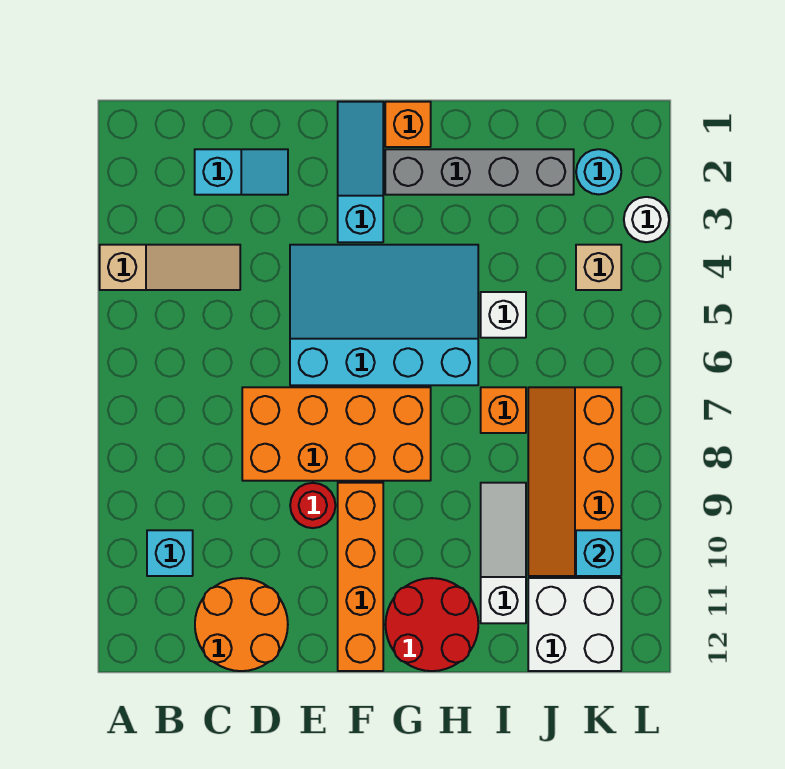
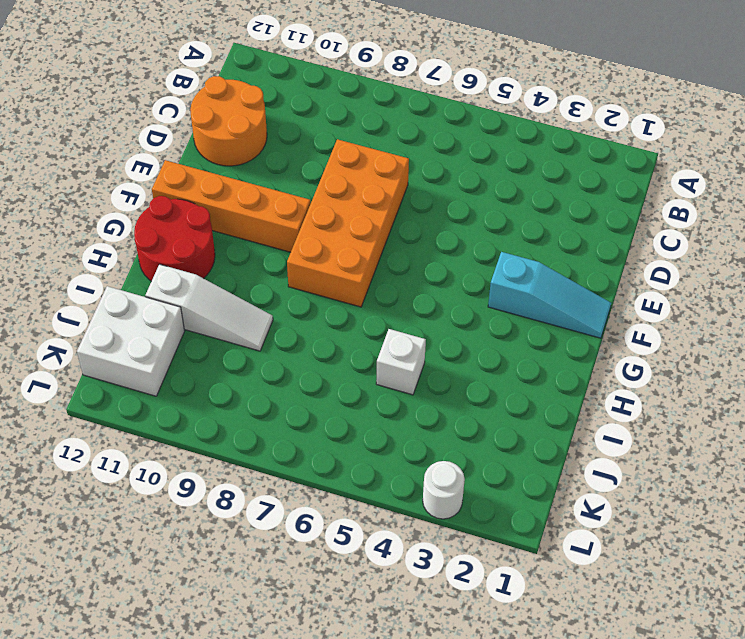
none -> tan slope A4:C4 level 1 top A
none -> cyan brick B10 level 1
none -> cyan slope C2:D2 level 1 top C

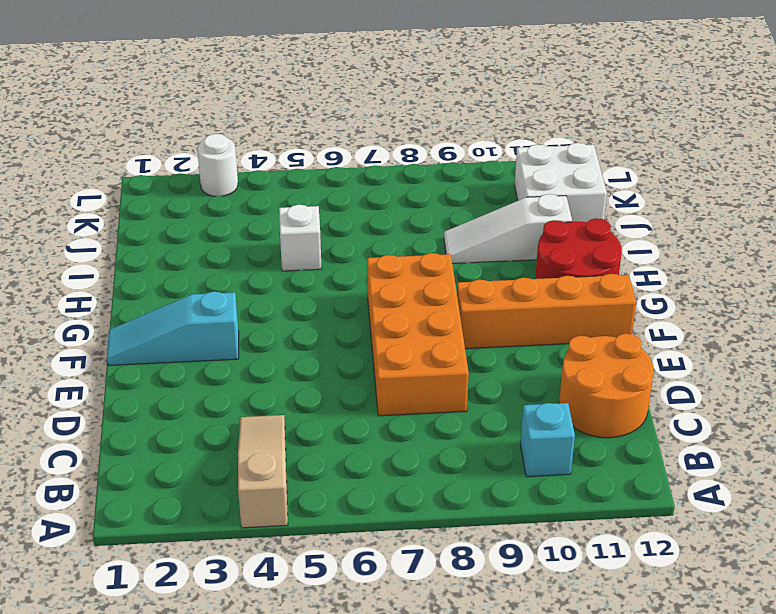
none -> cyan slope C2:D2 level 1 top C
none -> cyan slope E4:H6 level 1 top 6
none -> red round brick E9 level 1

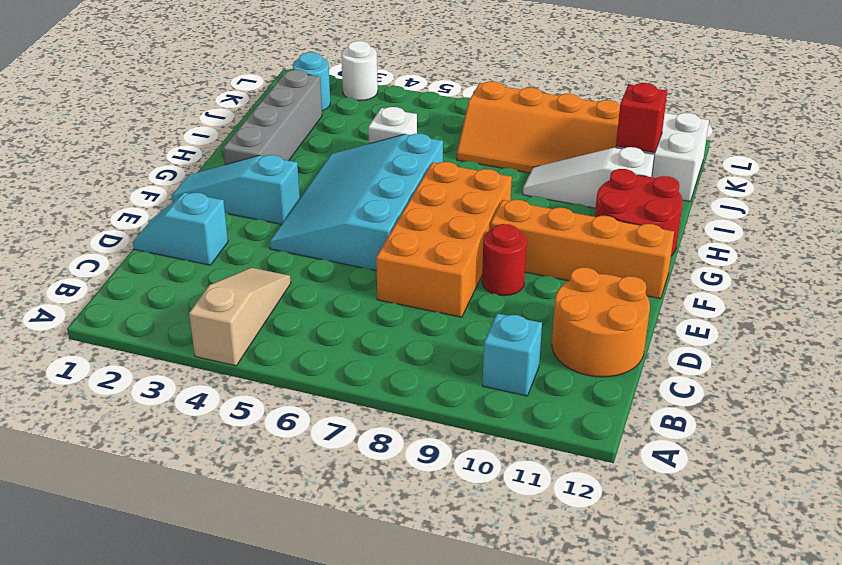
cyan slope D1:D2 level 1 top 2 -> cyan slope C2:D2 level 1 top C
red brick J11 level 2 -> none
none -> orange brick G1 level 1
none -> orange brick I7 level 1
none -> tan brick K4 level 1

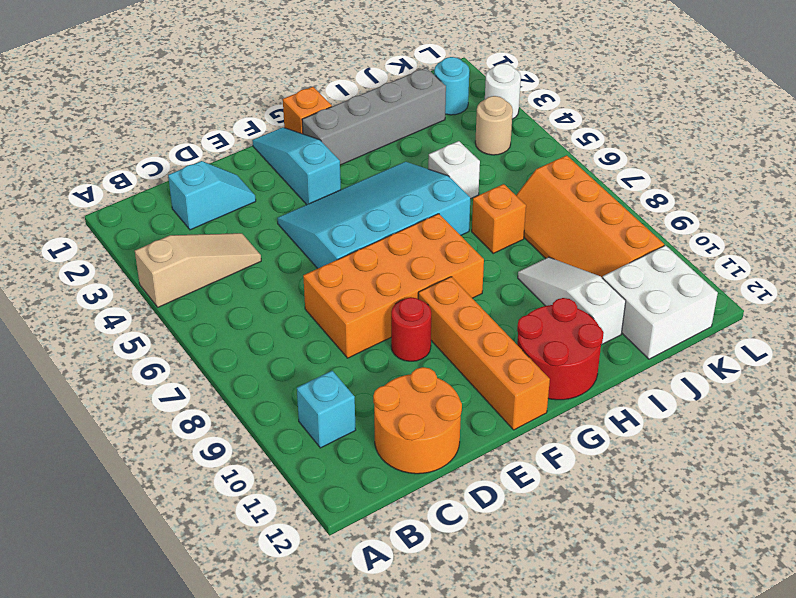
tan round brick K4 level 1 -> tan brick K4 level 1
none -> cyan brick K10 level 2

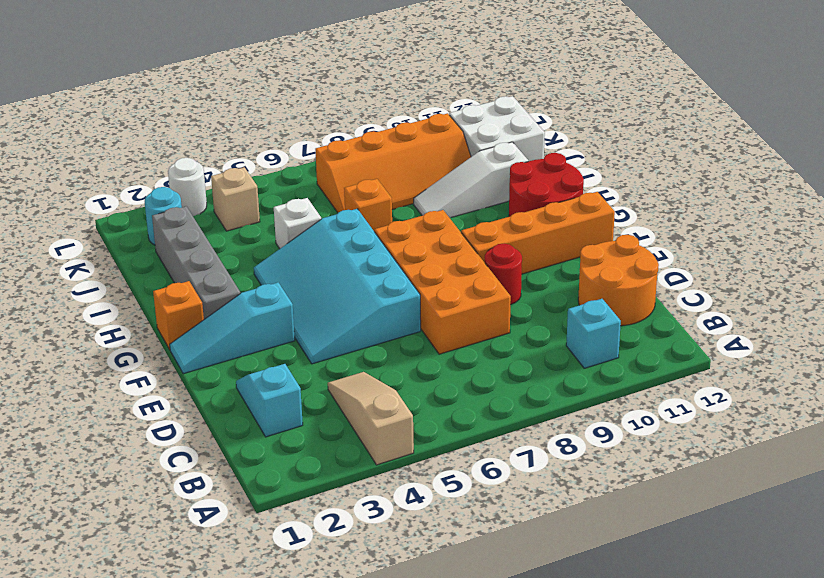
none -> cyan brick K10 level 2

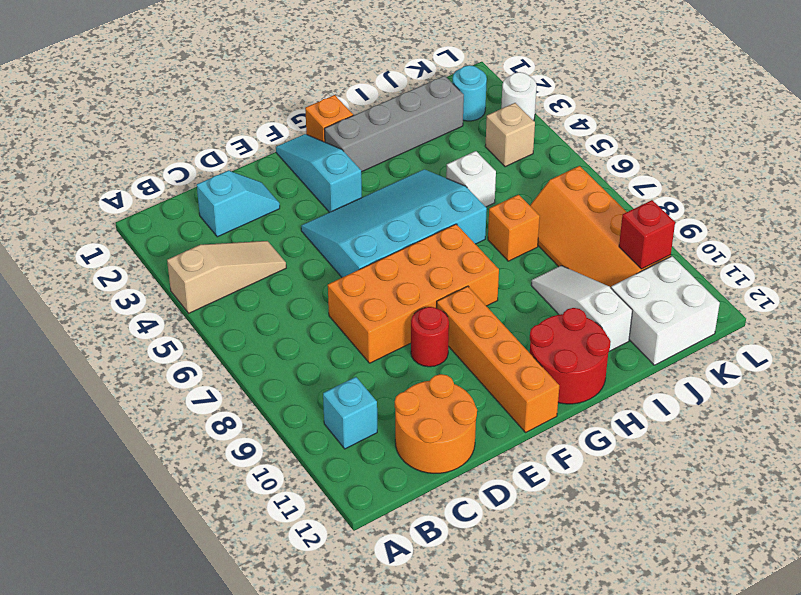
red brick K10 level 2 -> cyan brick K10 level 2

